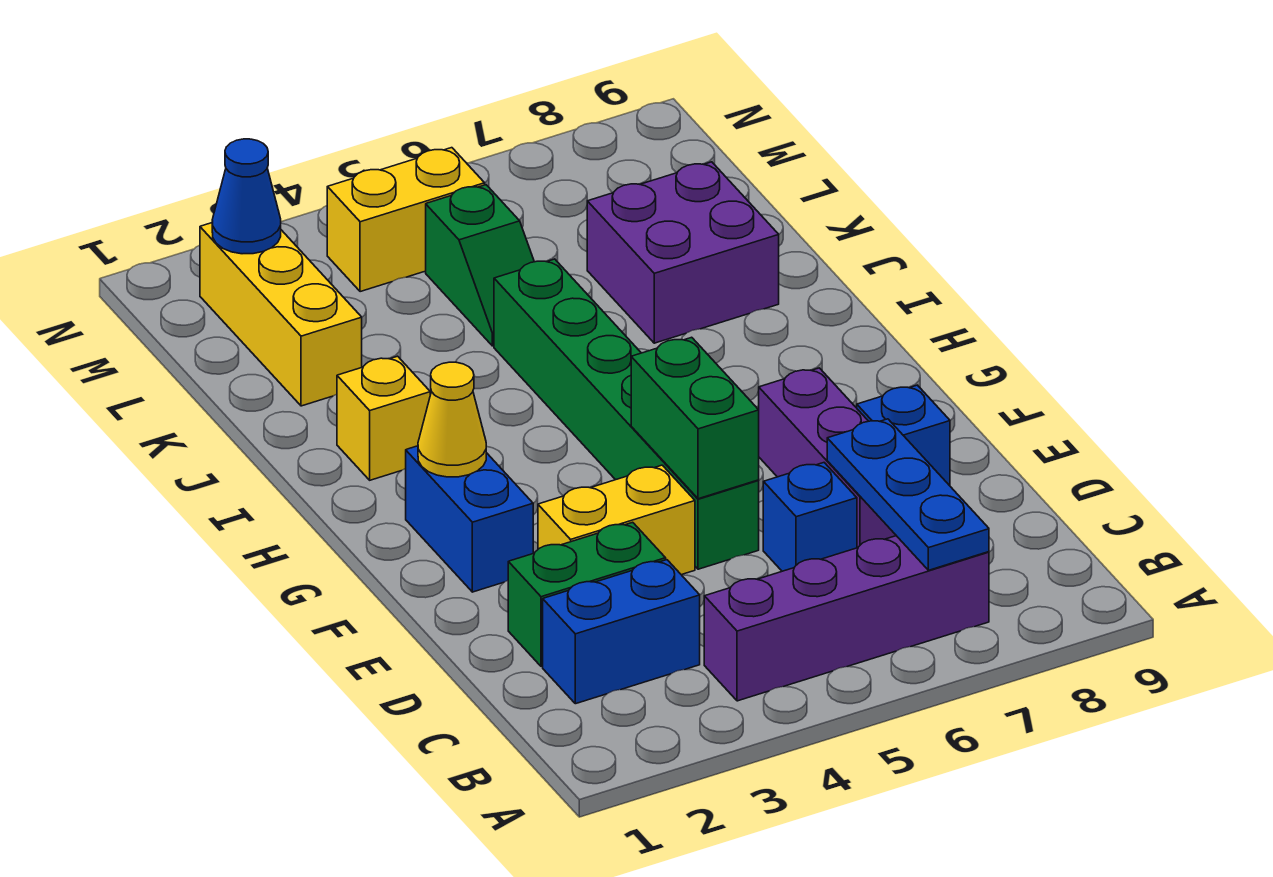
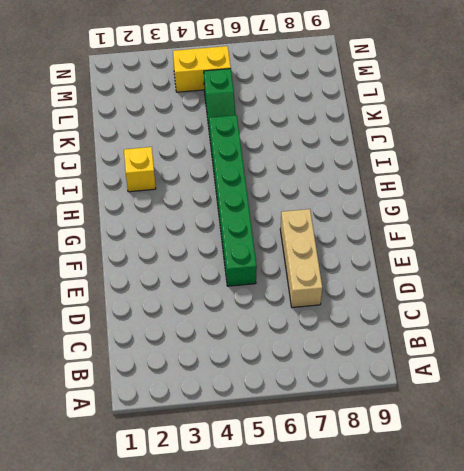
tan brick D7:F7 level 1 -> purple brick D7:F7 level 1
none -> purple brick B4:B7 level 1
none -> blue brick C2:C3 level 1
none -> green brick D2:D3 level 1

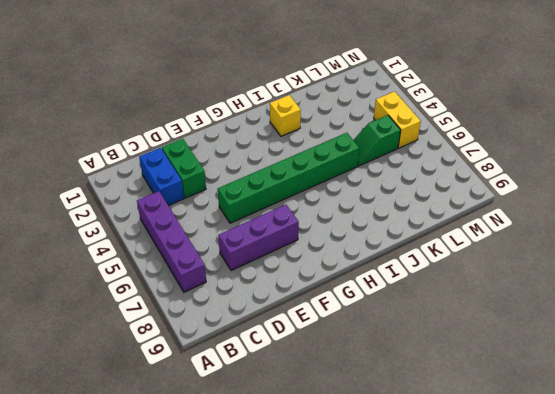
none -> blue brick D6 level 1
none -> yellow brick E3:E4 level 1
none -> blue brick E8 level 1

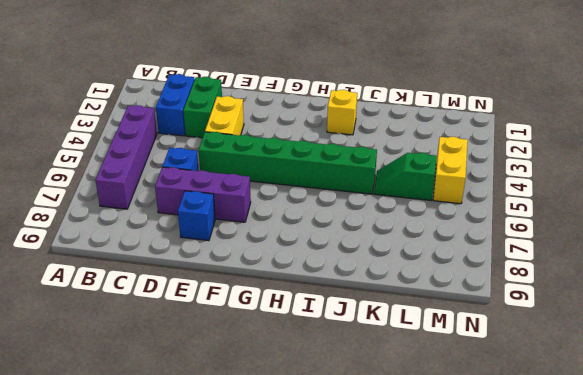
none -> blue brick F2:G2 level 1
none -> purple brick J7:K8 level 1
none -> yellow brick K2:M2 level 1

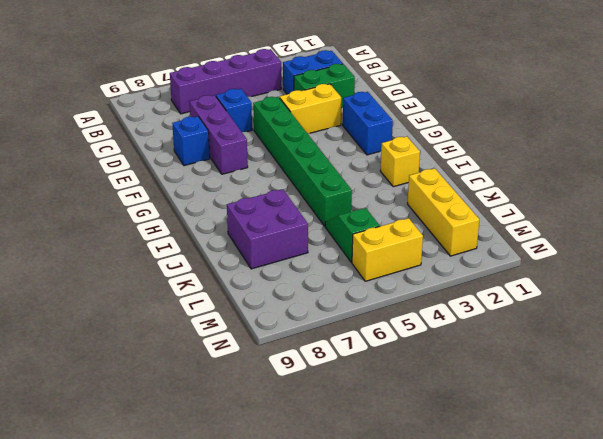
none -> blue plate B7:D7 level 2
none -> green brick E5:F5 level 2
none -> yellow cone G2 level 2

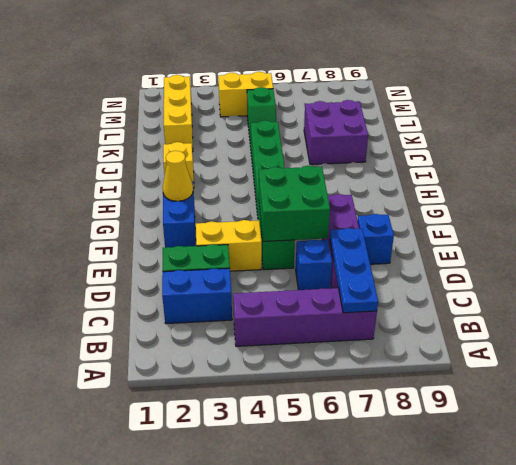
green brick E5:F6 level 2 -> green brick E5:F5 level 2
none -> blue cone M2 level 2

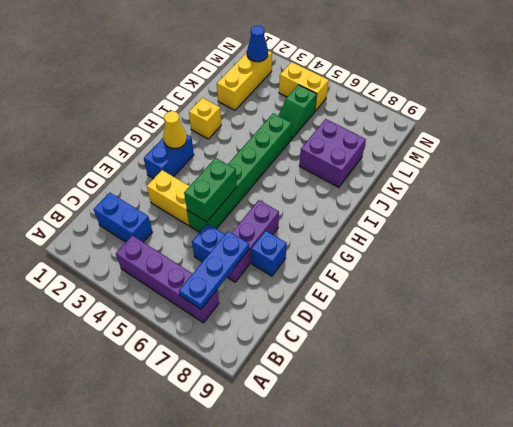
none -> green brick D2:D3 level 1

